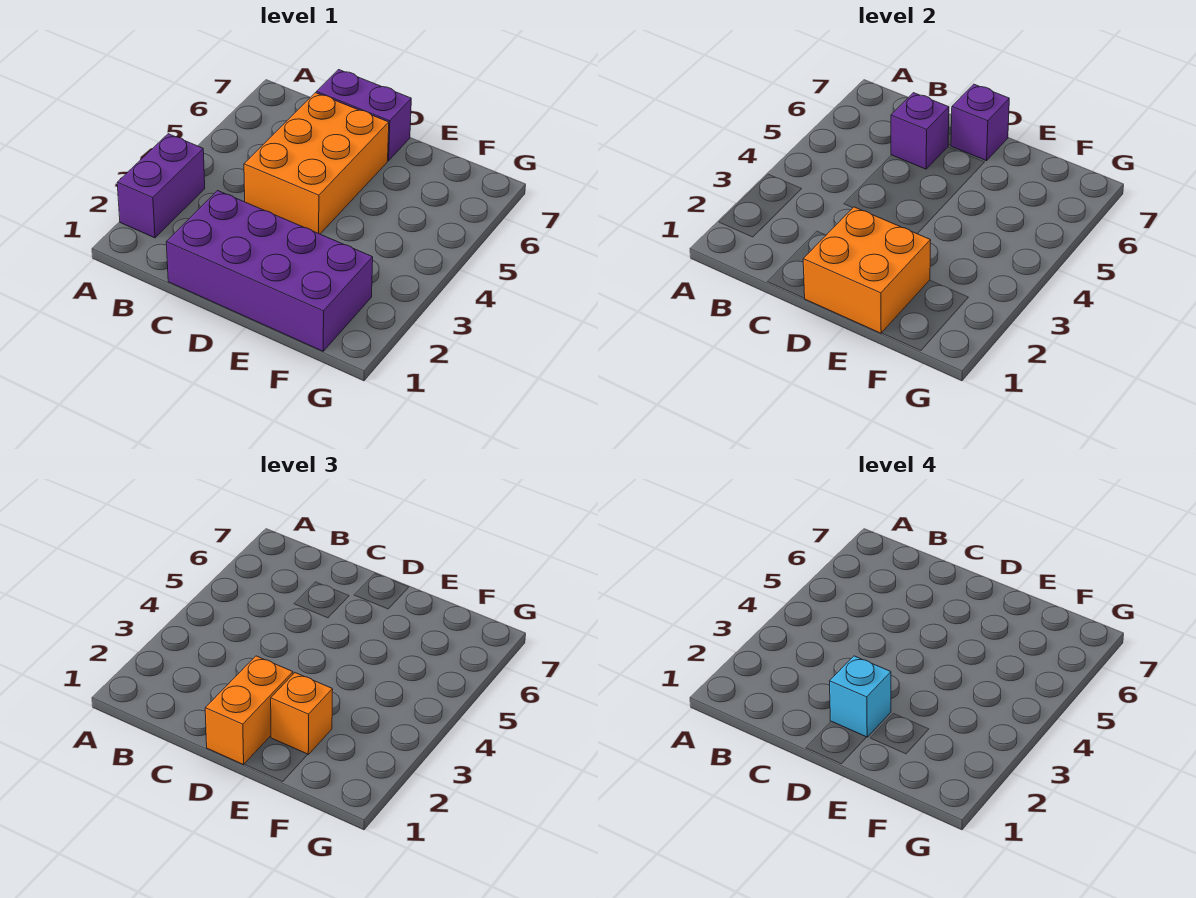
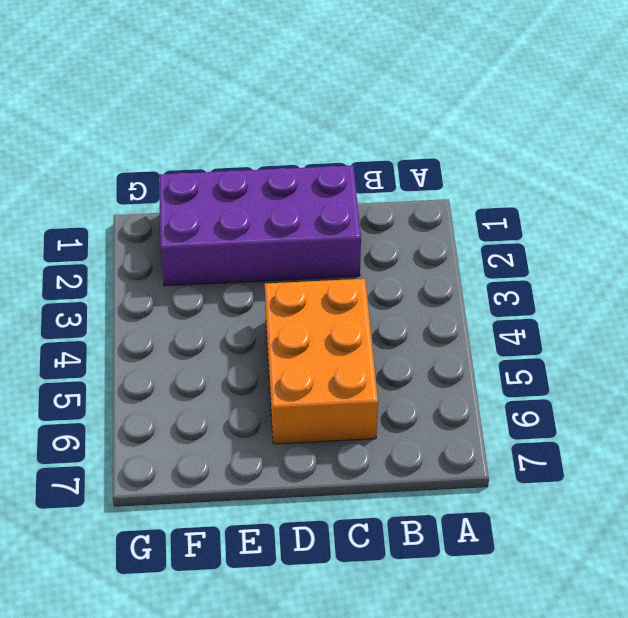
none -> purple brick A2:A3 level 1
none -> purple brick C7:D7 level 1

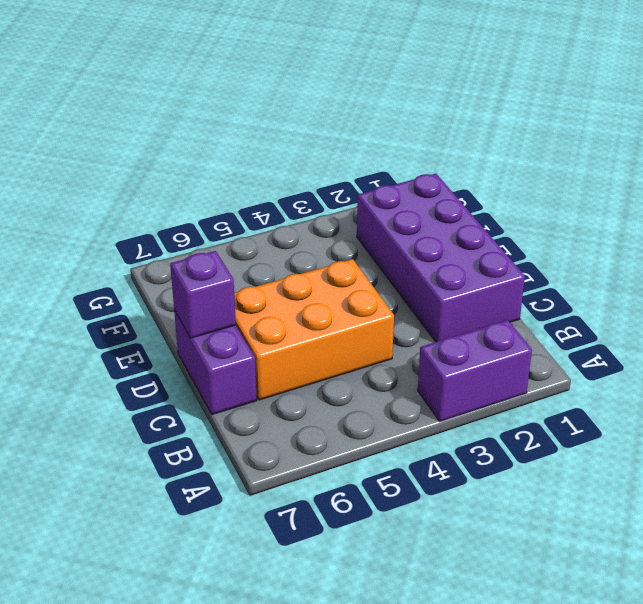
none -> purple brick C6 level 2
none -> orange brick D1:E2 level 2

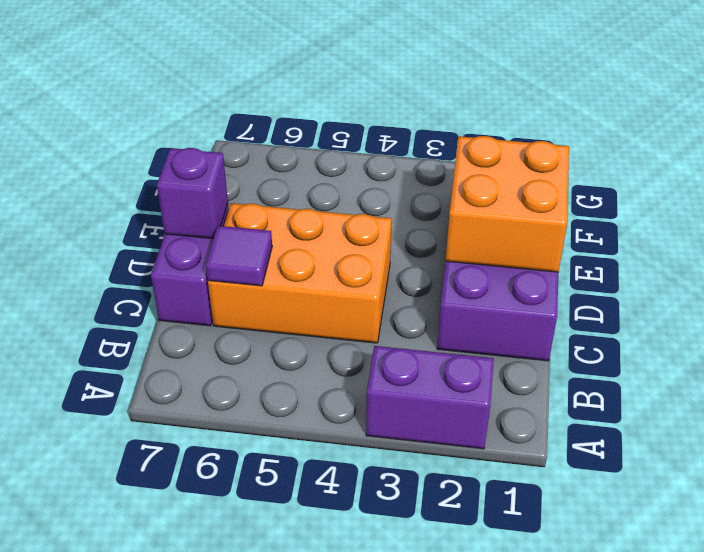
purple tile C6 level 2 -> purple brick C6 level 2
none -> orange brick D1:D2 level 3
none -> orange brick E2 level 3

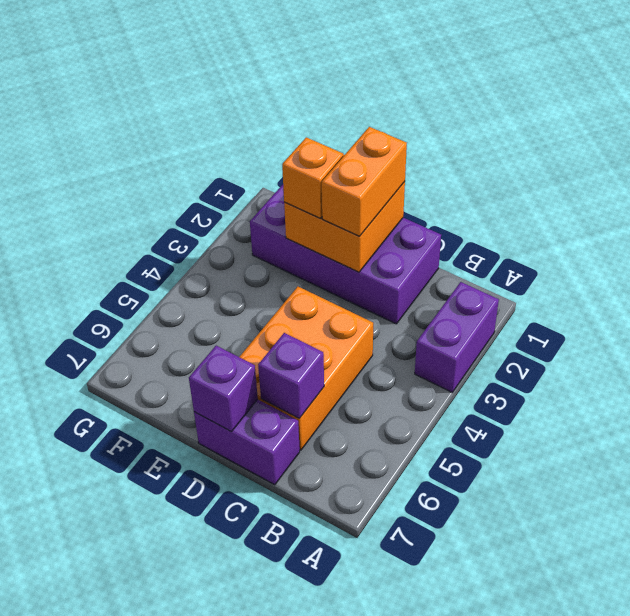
none -> cyan brick D2 level 4

